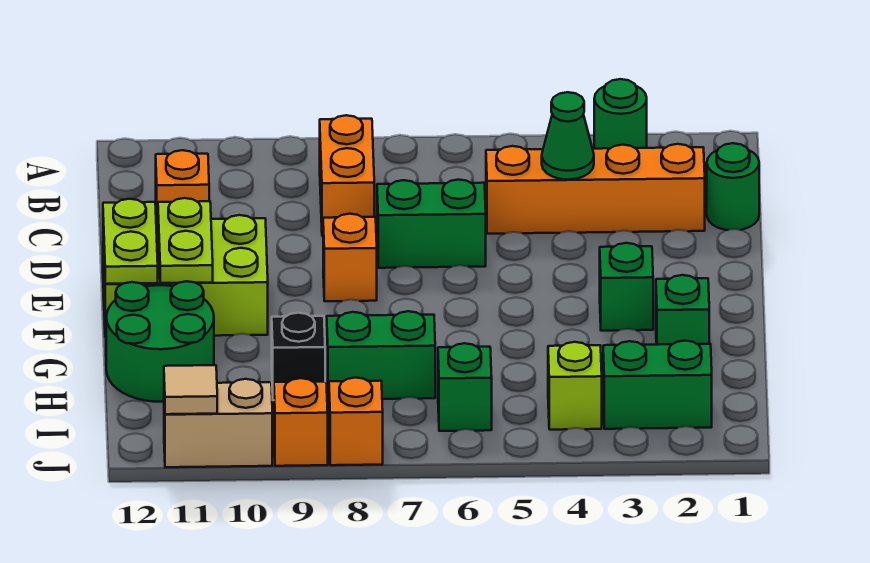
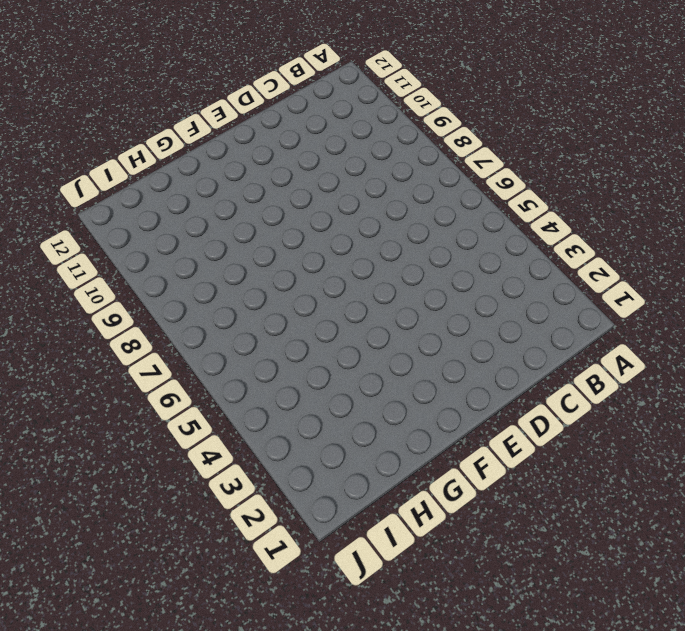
none -> green round brick A3 level 1
none -> orange brick B8:C8 level 1
none -> green round brick C1 level 1

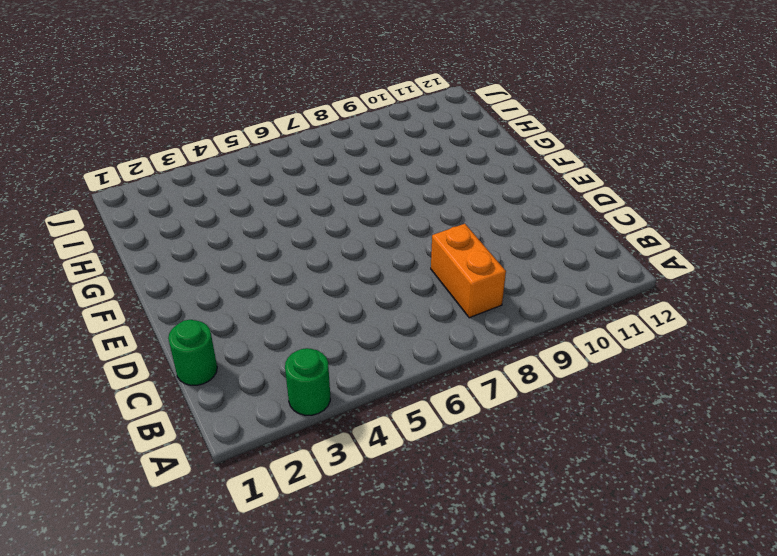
none -> orange brick C2:C5 level 1
none -> orange brick C11 level 1
none -> green brick D6:D7 level 1

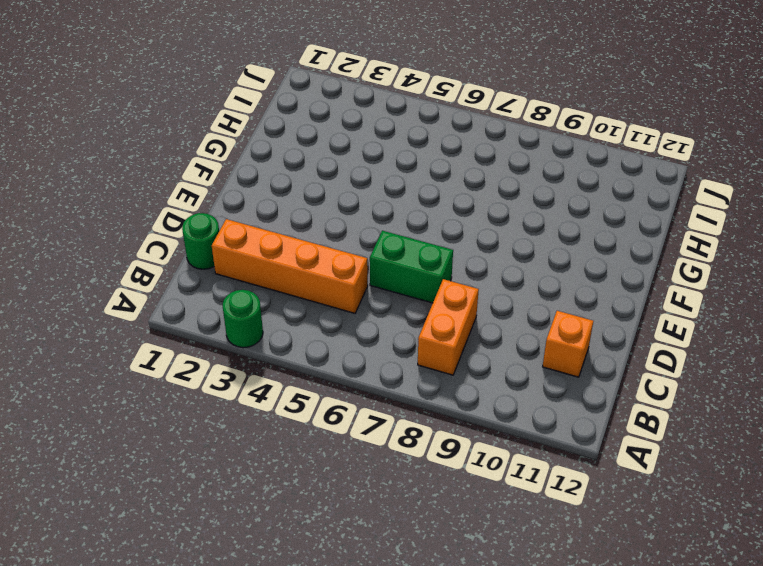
none -> orange brick E8 level 1
none -> lime brick E10:F12 level 1
none -> green brick F3 level 1

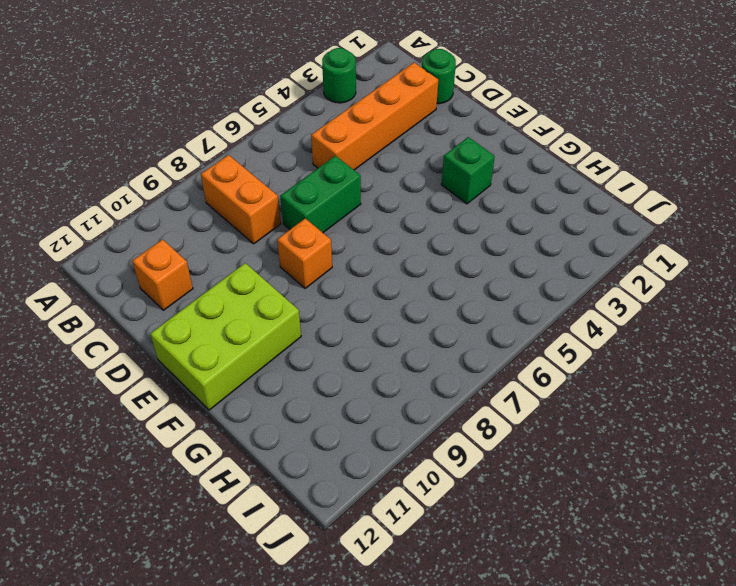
none -> green brick G2 level 1
none -> green round brick G11:H12 level 1
none -> green brick H7:H8 level 1

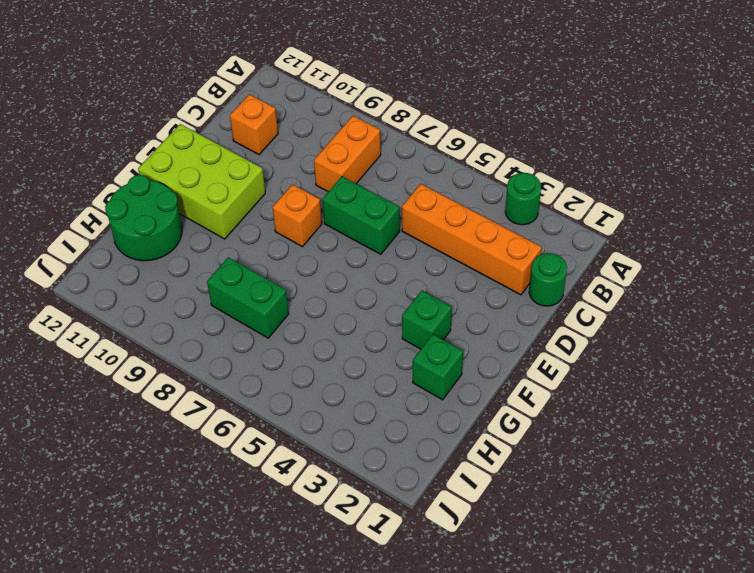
none -> black brick H9 level 1
none -> green brick I2:I3 level 1
none -> lime brick I4 level 1

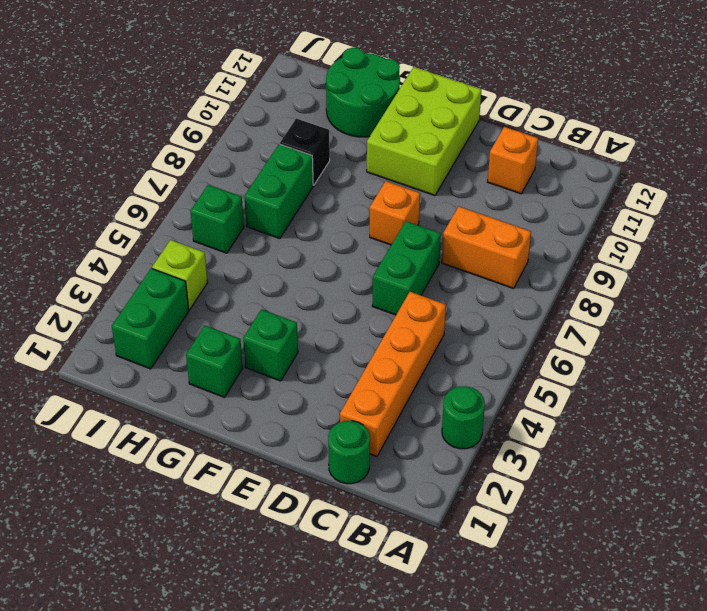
none -> orange brick J8 level 1
none -> orange brick J9 level 1
none -> tan brick J10:J11 level 1

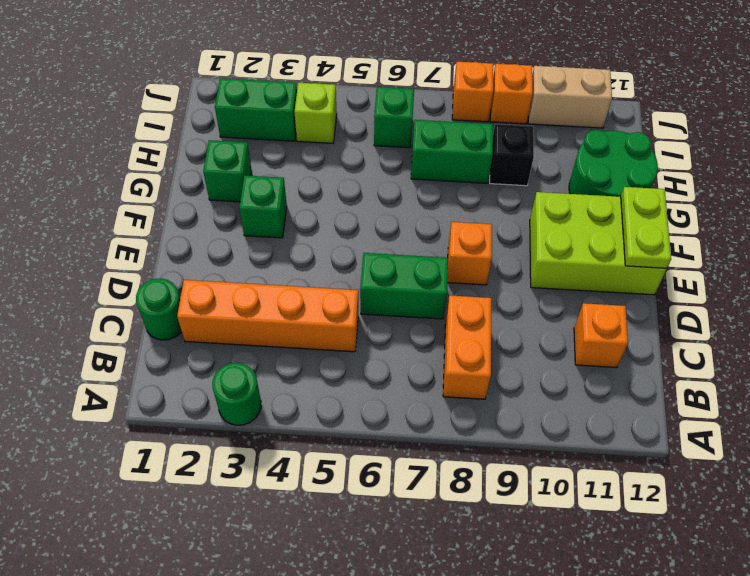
none -> green cone C4 level 2
none -> lime plate E11:F11 level 2
none -> tan tile J11 level 2

